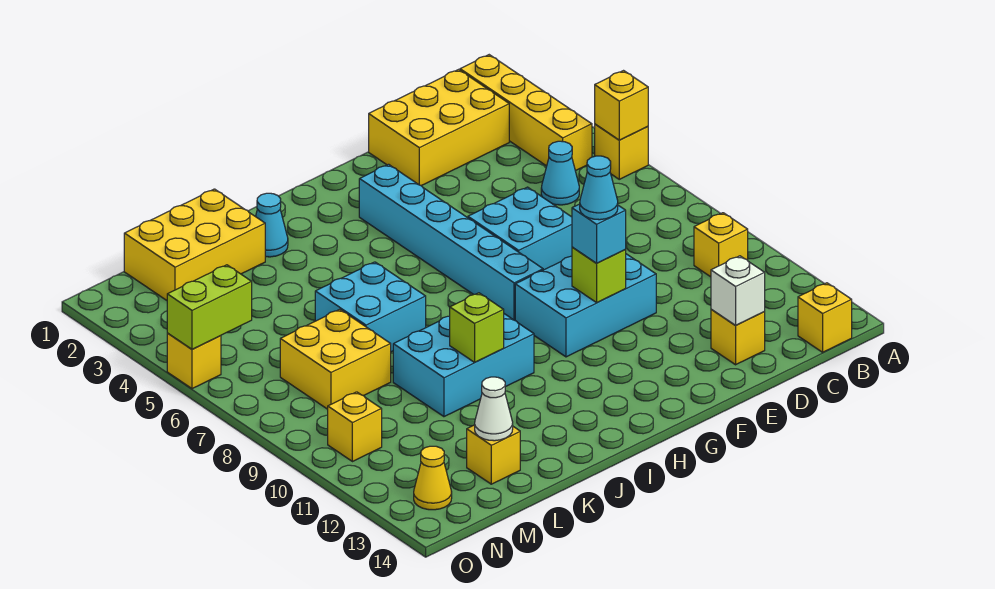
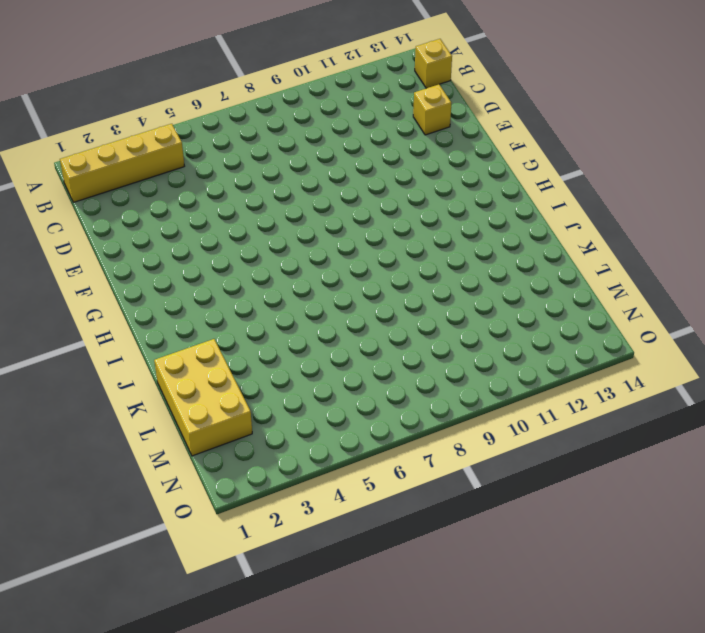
none -> yellow brick A5 level 1
none -> yellow brick B10 level 1
none -> yellow brick C1:E2 level 1

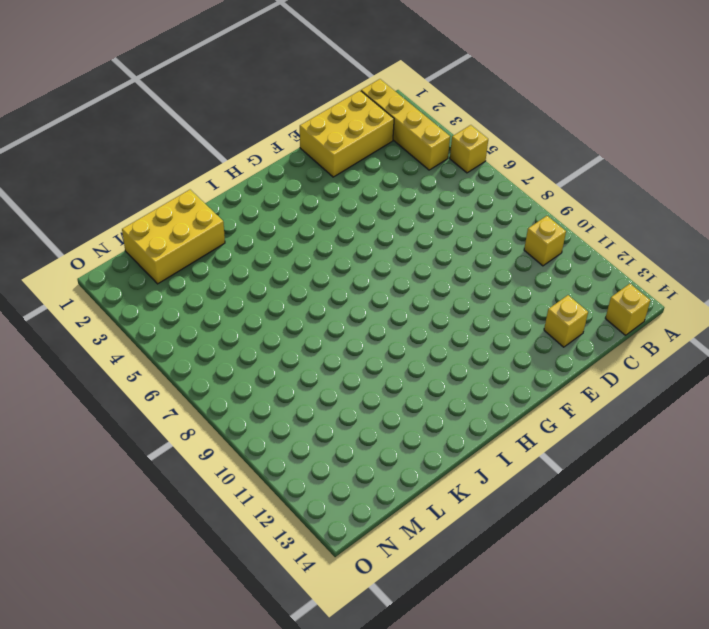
none -> cyan cone C5 level 1
none -> cyan brick E6:F7 level 1
none -> cyan brick E9:G10 level 1

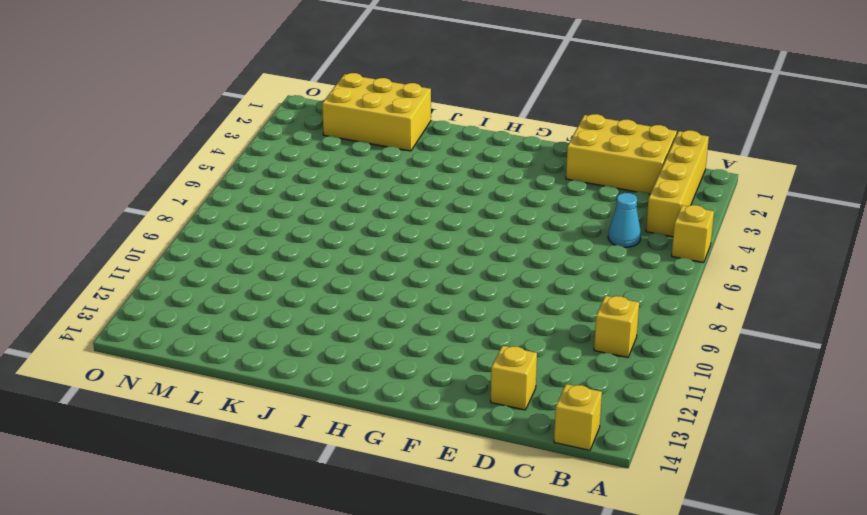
none -> cyan brick E6:F7 level 1
none -> cyan brick E9:G10 level 1
none -> cyan brick G3:G8 level 1

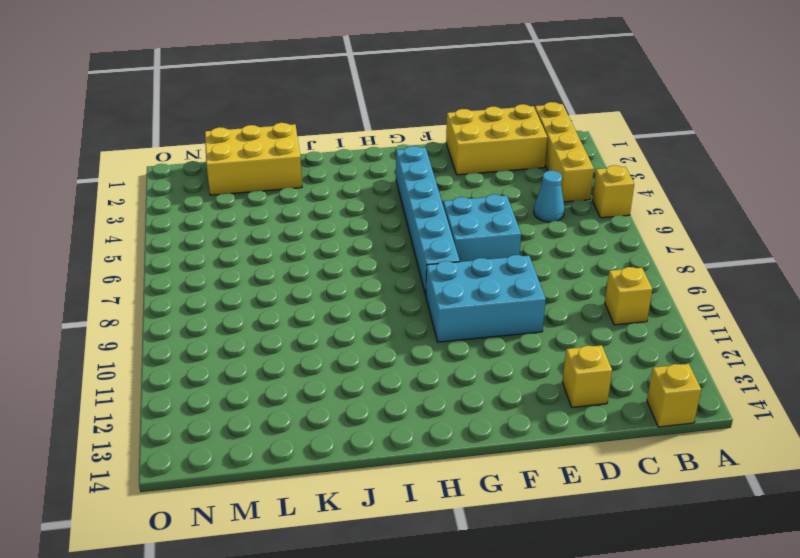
none -> cyan brick I9:K10 level 1
none -> cyan cone J2 level 1
none -> cyan brick J6:K7 level 1

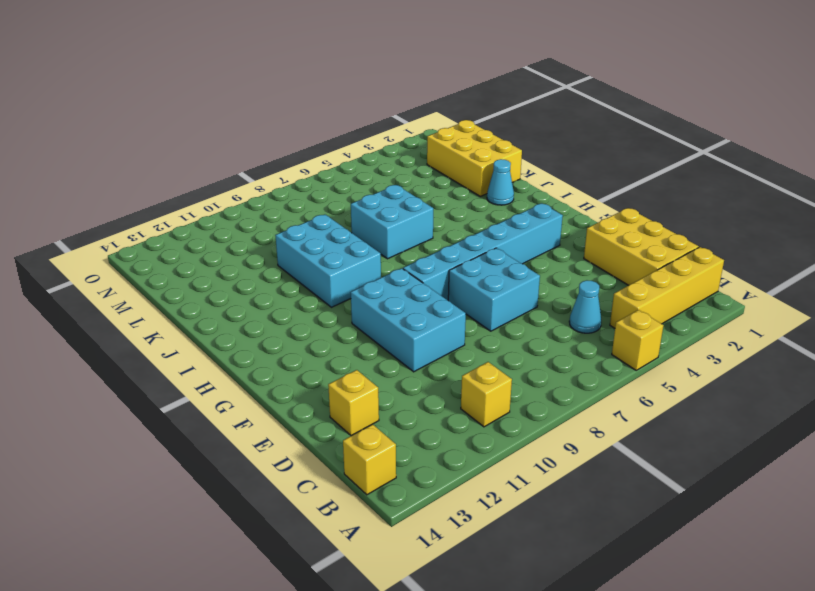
none -> yellow brick L7:M8 level 1
none -> yellow brick L13 level 1
none -> yellow brick N10 level 1

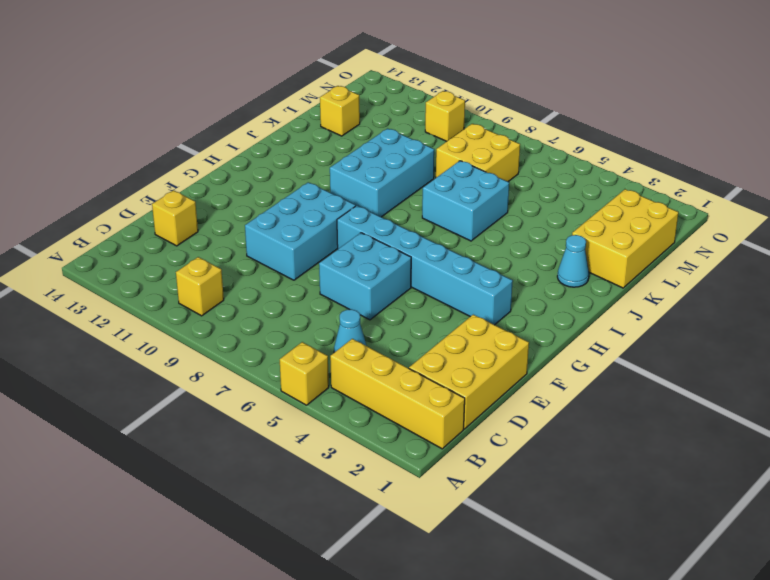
none -> yellow brick B14 level 1
none -> yellow cone N13 level 1
none -> yellow brick O5 level 1

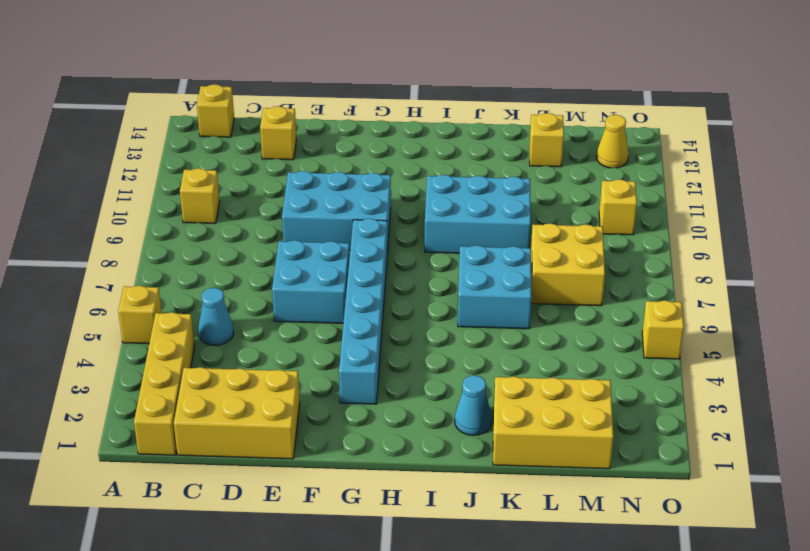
none -> yellow brick A5 level 2
none -> white brick D13 level 2
none -> lime brick F10 level 2

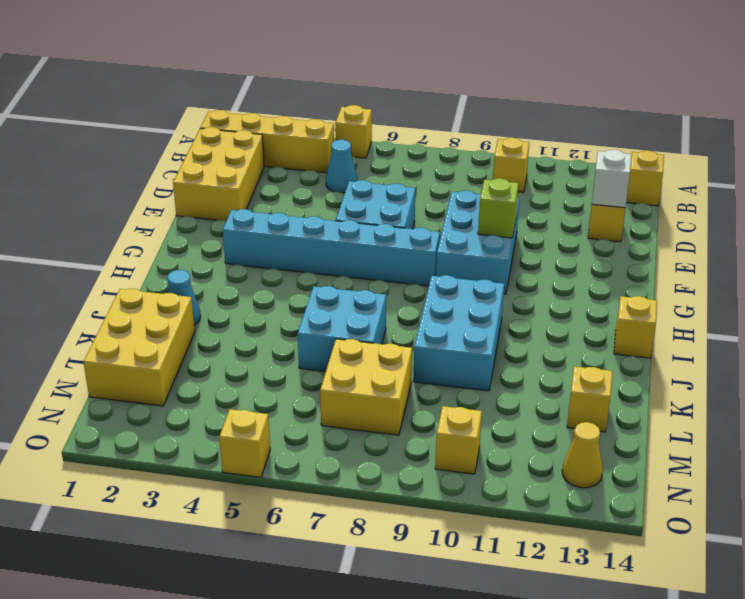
yellow brick I14 level 1 -> yellow brick A5 level 2
none -> lime brick J10 level 2
none -> white cone L13 level 2
none -> lime brick N5:O5 level 2

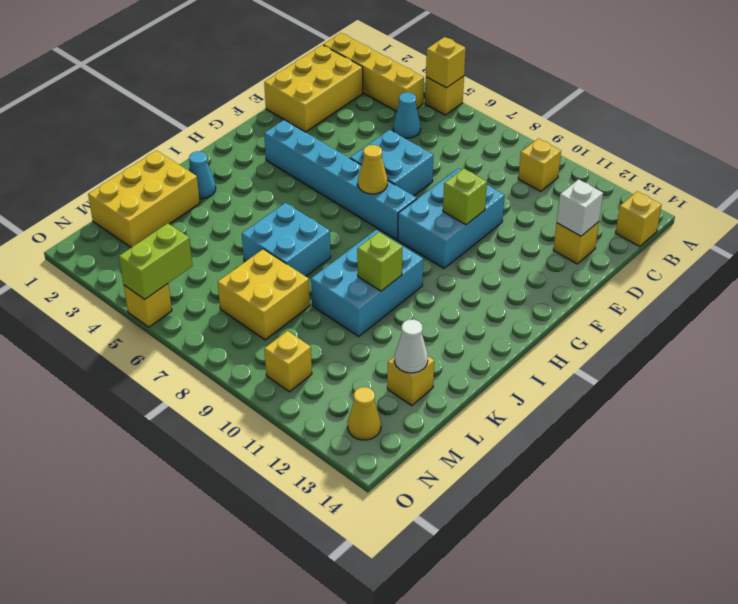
yellow cone G7 level 2 -> none
none -> cyan brick F10 level 3
none -> cyan cone F10 level 4

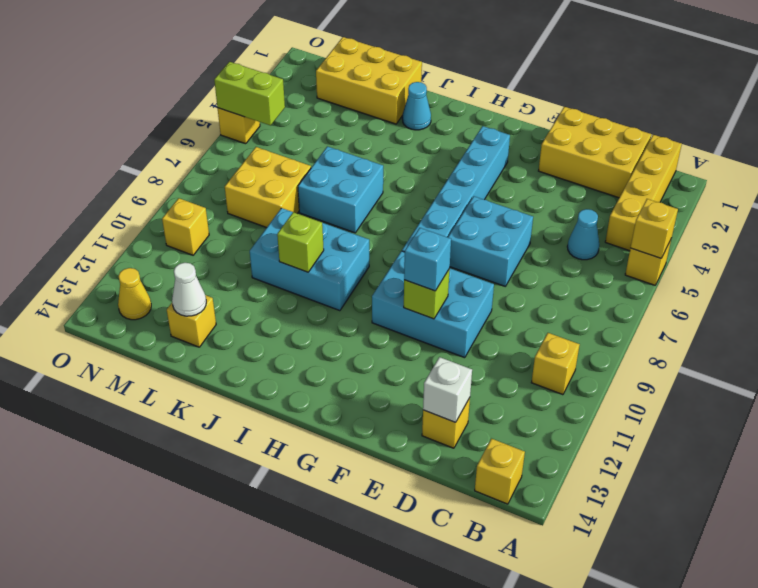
none -> cyan cone F10 level 4

